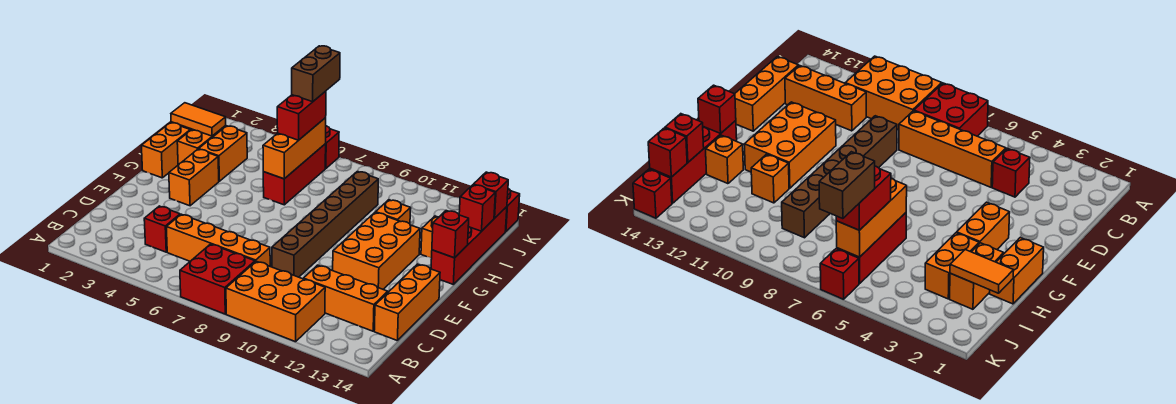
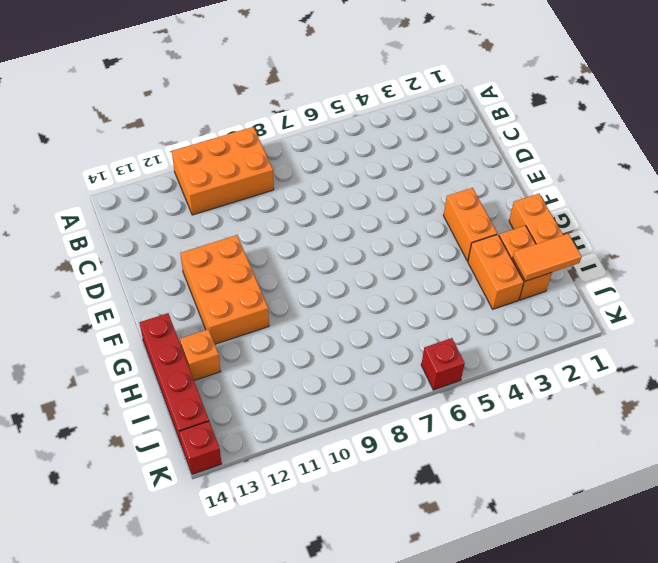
none -> red brick A7:B8 level 1
none -> red brick C4 level 1
none -> orange brick C5:C8 level 1

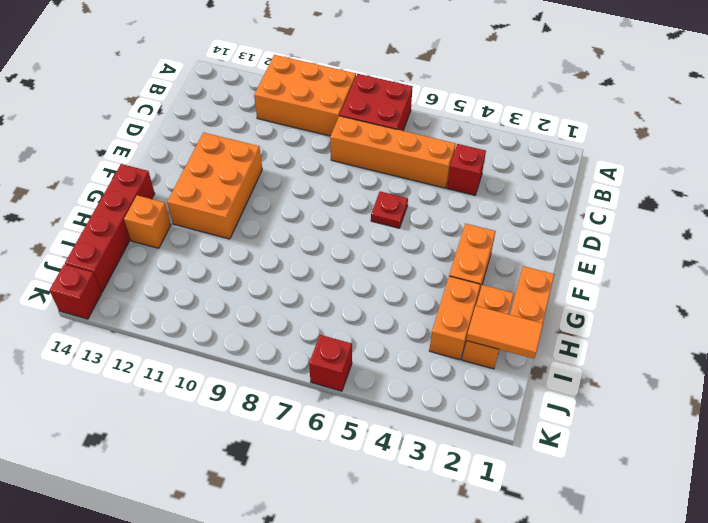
red plate E6 level 1 -> none
none -> orange brick C11:C13 level 1
none -> orange brick C14:E14 level 1
none -> brown brick D9:I9 level 1

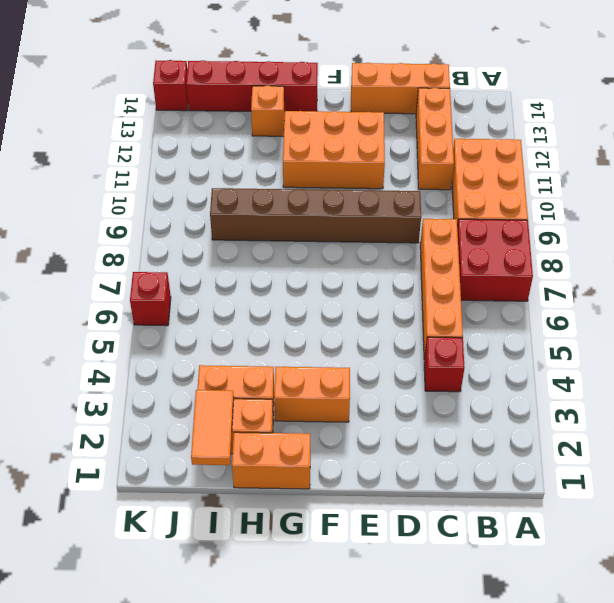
none -> red brick H6:J6 level 1
none -> orange brick H11 level 1
none -> red brick G14 level 2

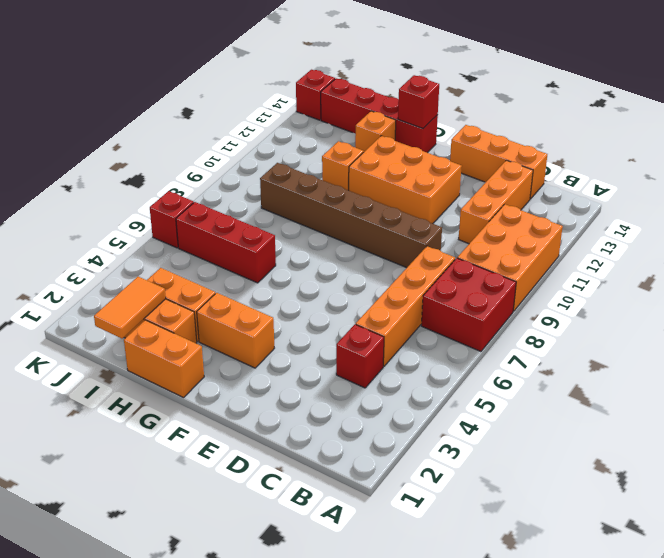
none -> orange brick H6:J6 level 2
none -> red brick I14 level 2
none -> red brick J14 level 2

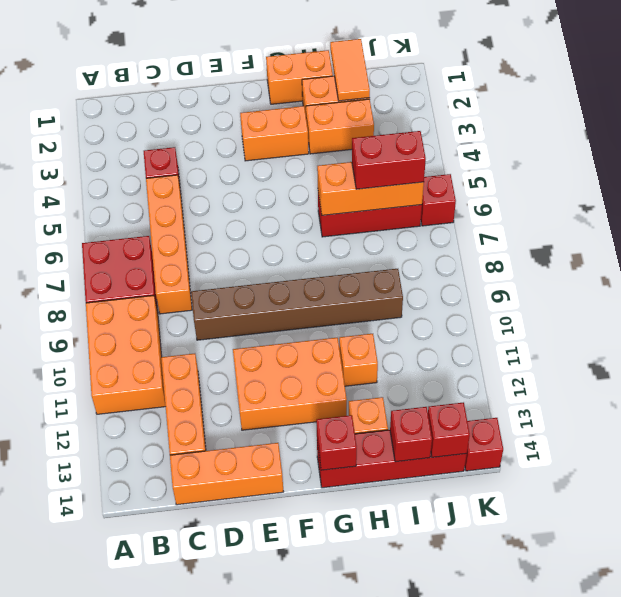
none -> brown brick J6:K6 level 4

